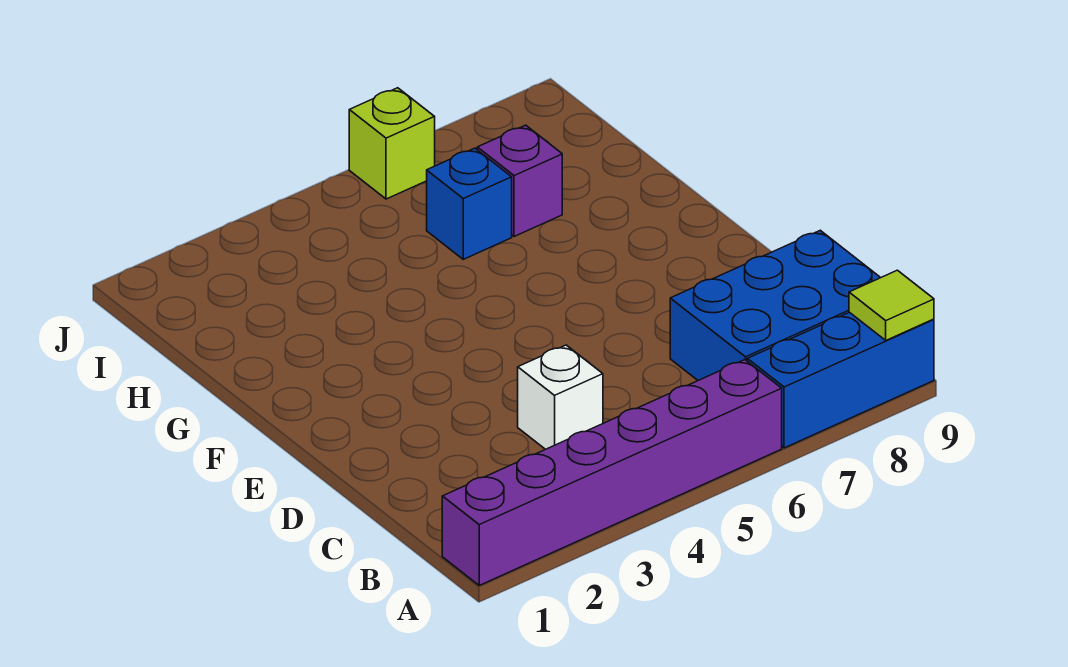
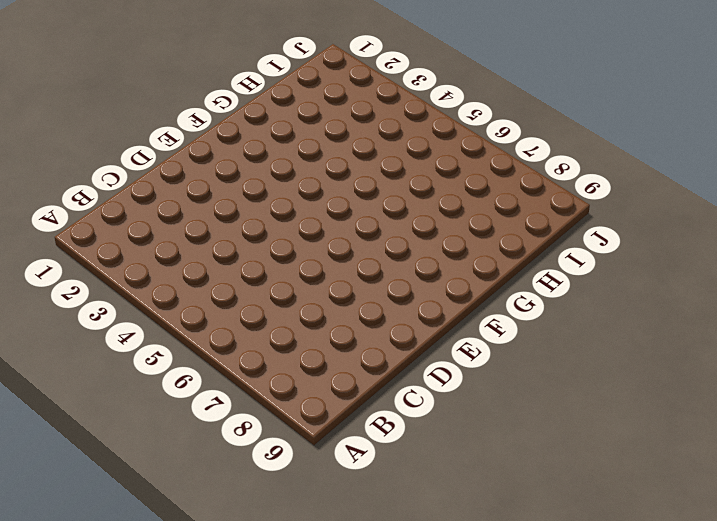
none -> purple brick A1:A6 level 1
none -> blue brick A7:A9 level 1

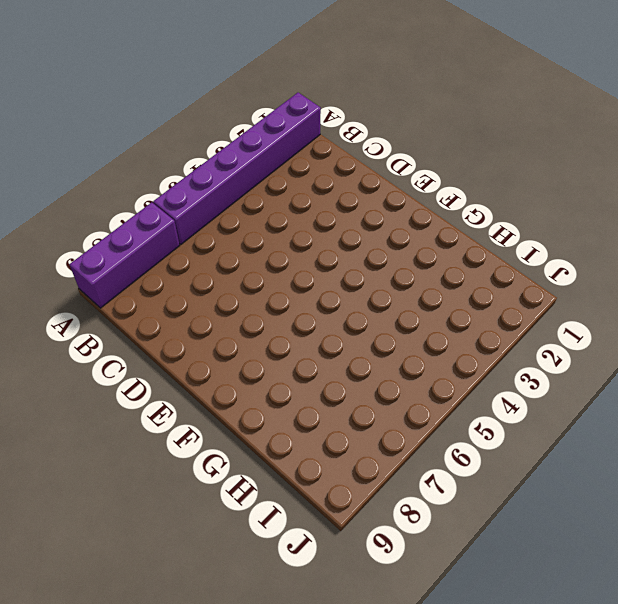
purple brick A7:A9 level 1 -> blue brick A7:A9 level 1
none -> blue brick B7:C9 level 1
none -> white brick C4 level 1

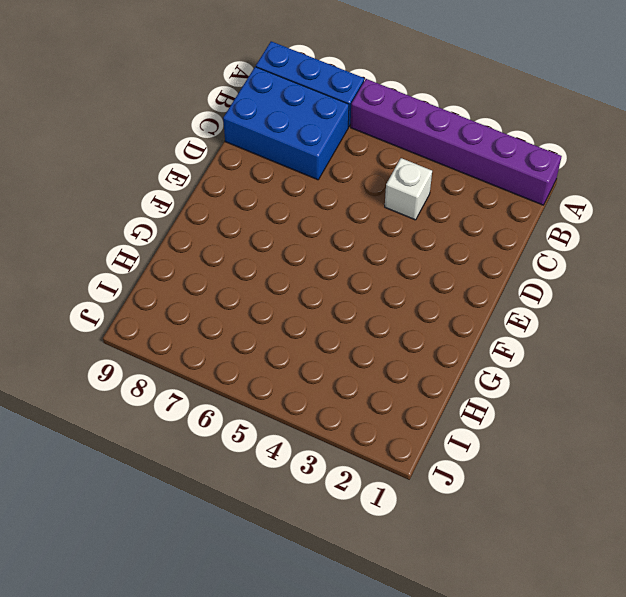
none -> blue brick H6 level 1
none -> purple brick H7 level 1

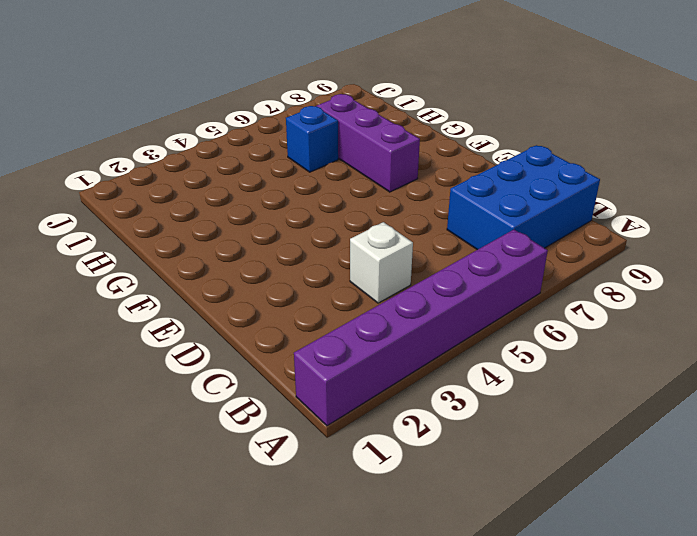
purple brick F7:H7 level 1 -> purple brick H7 level 1
none -> blue brick A7:A9 level 1
none -> lime brick J6 level 1

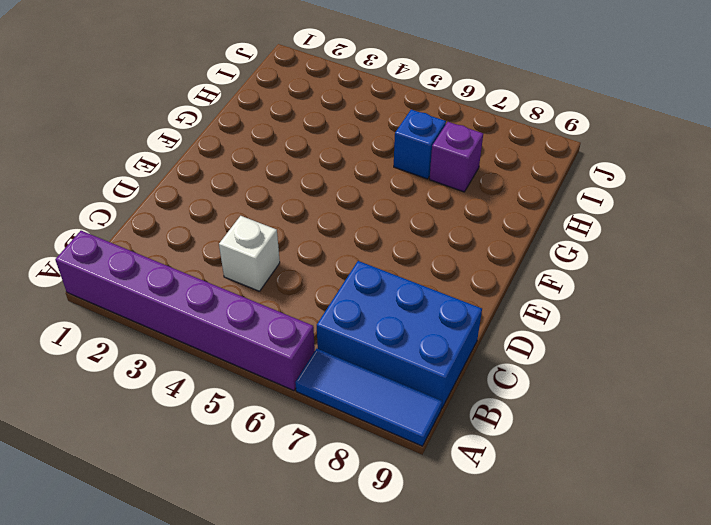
blue tile A7:A9 level 1 -> blue brick A7:A9 level 1
none -> lime brick J6 level 1
none -> lime tile A9 level 2

